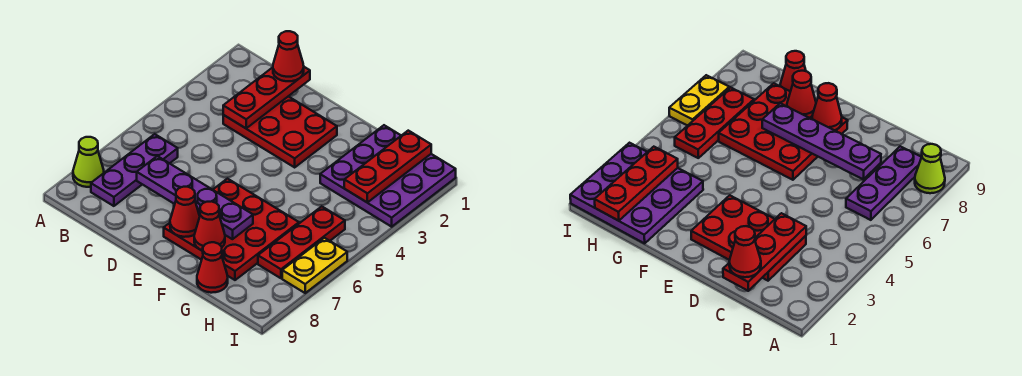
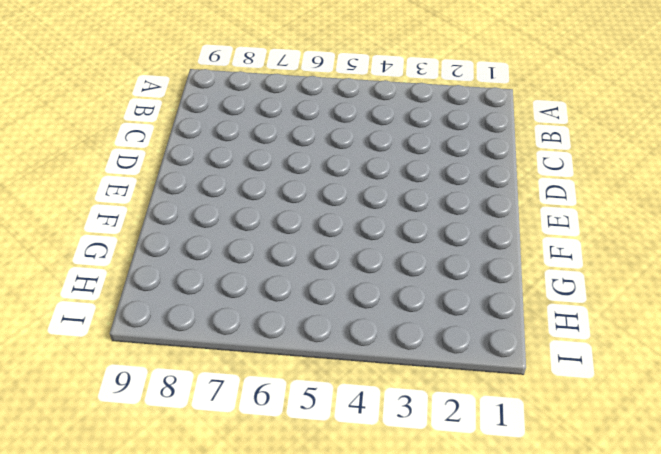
none -> lime cone A8 level 1
none -> purple plate B6:B8 level 1
none -> red plate C2:E3 level 1

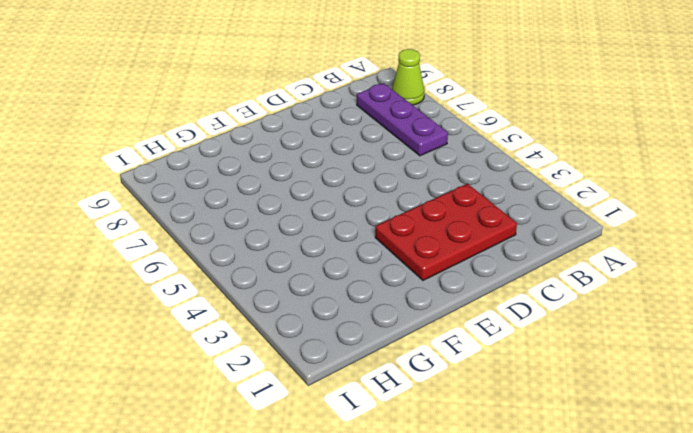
none -> red plate E6:G8 level 1
none -> purple plate G1:I3 level 1
none -> red cone G9 level 1

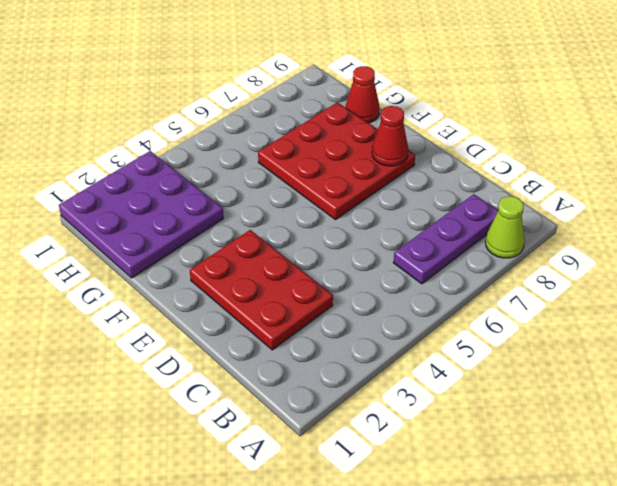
none -> red plate H5:H7 level 1
none -> yellow plate I6:I7 level 1
none -> red plate C1:C3 level 2

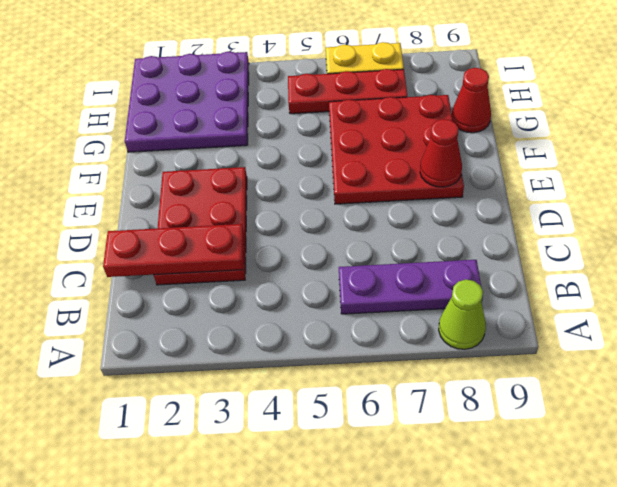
none -> purple plate C7:F7 level 2
none -> red cone F8 level 2
none -> red plate H1:H3 level 2

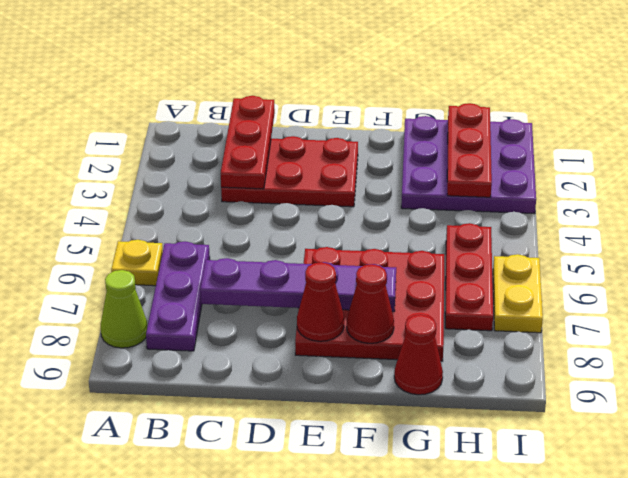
yellow plate A6 level 1 -> none
none -> red cone C1 level 3

